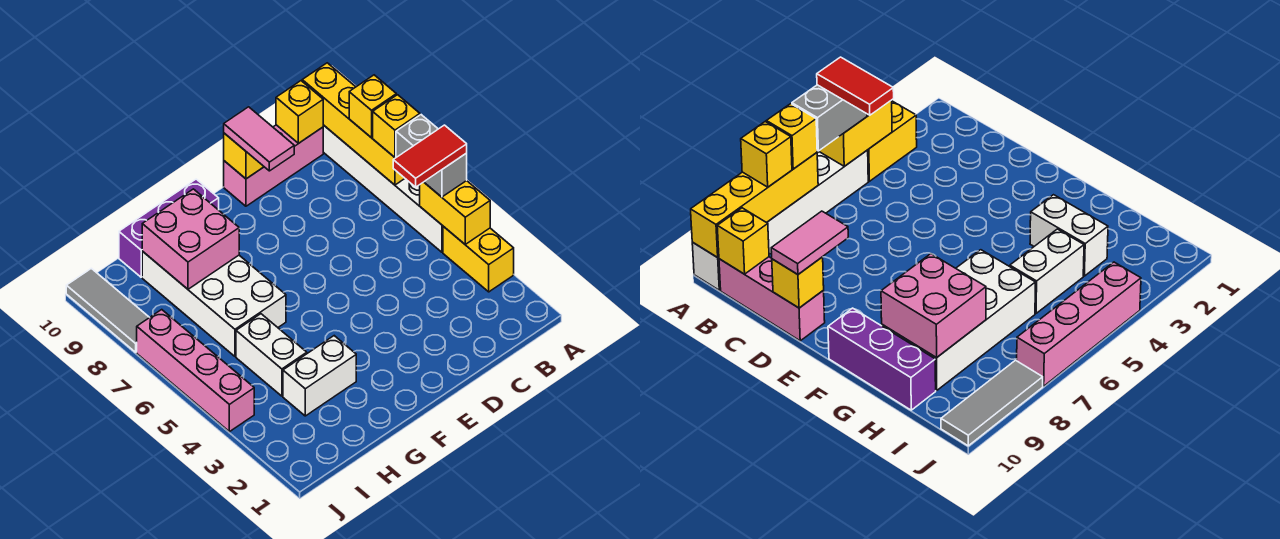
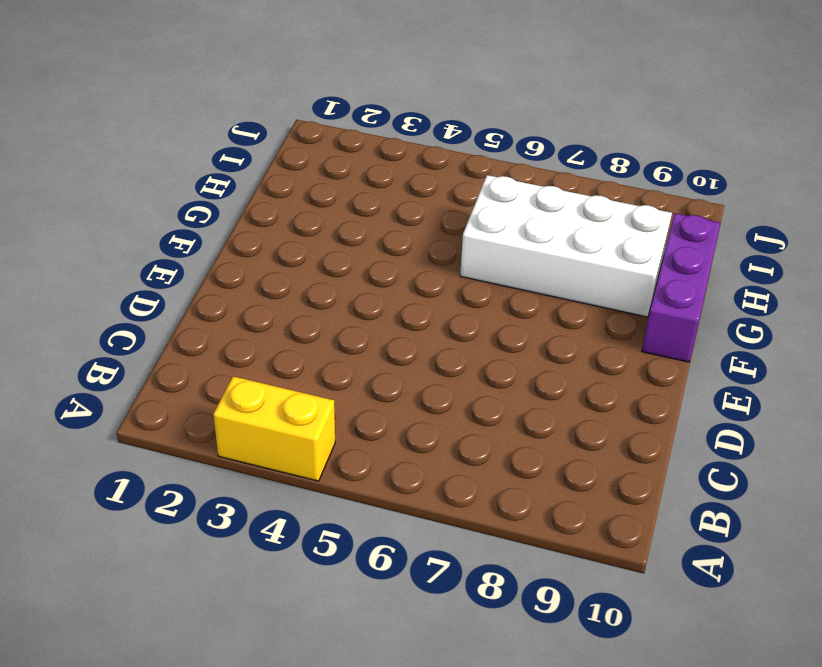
none -> white brick A5:A10 level 1
none -> pink brick B10:D10 level 1
none -> white brick G3:H3 level 1

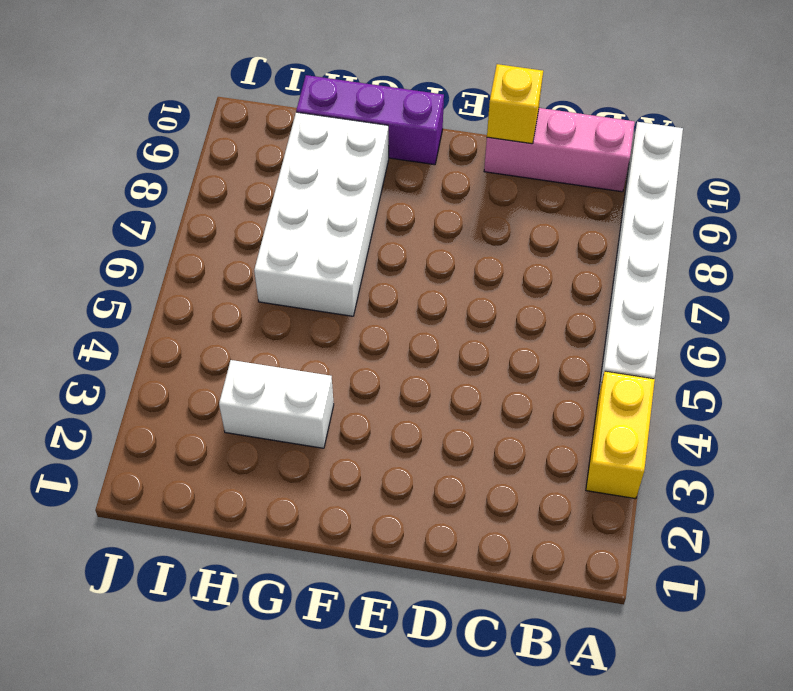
none -> white brick H4:H5 level 1
none -> pink brick J4:J7 level 1
none -> grey tile J8:J10 level 1

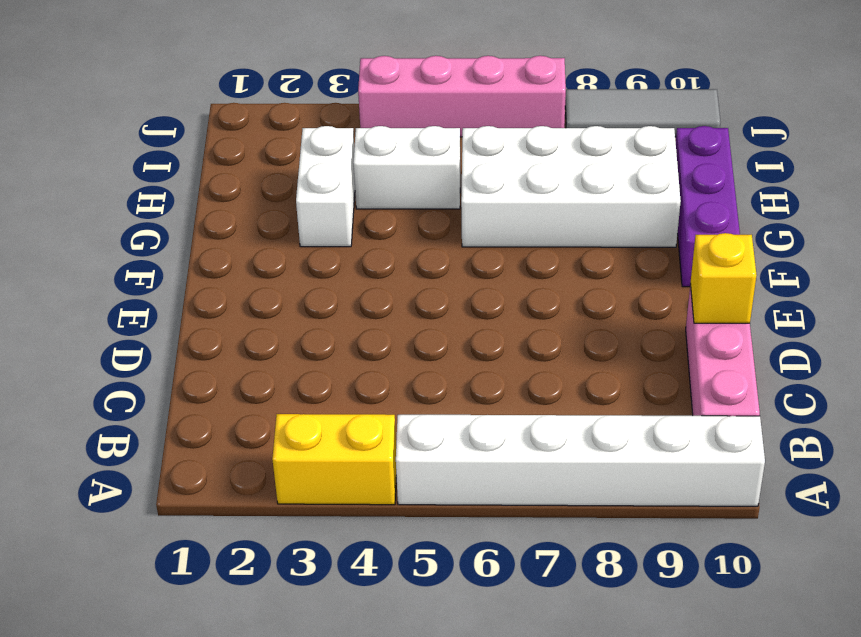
none -> yellow brick A4:A5 level 2
none -> yellow brick A7:A10 level 2
none -> yellow brick B10 level 2

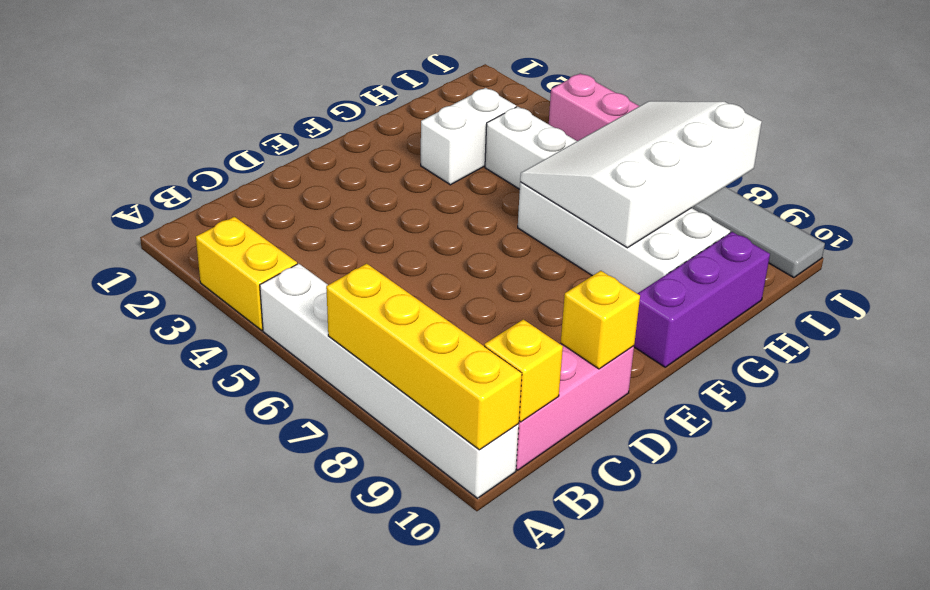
white slope G6:J8 level 2 top 8 -> pink brick G8:H9 level 2
none -> yellow brick A4:A5 level 2
none -> grey brick A5:A6 level 3
none -> yellow brick A7 level 3

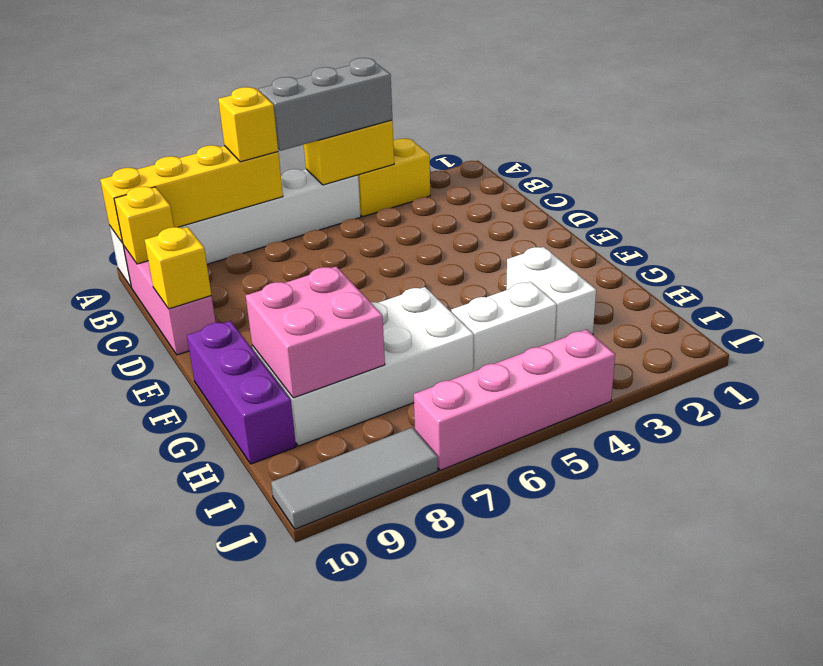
grey brick A4:A6 level 3 -> grey brick A5:A6 level 3
none -> yellow brick A8 level 3
none -> pink tile D9:D10 level 3
none -> red tile A5:B5 level 4

